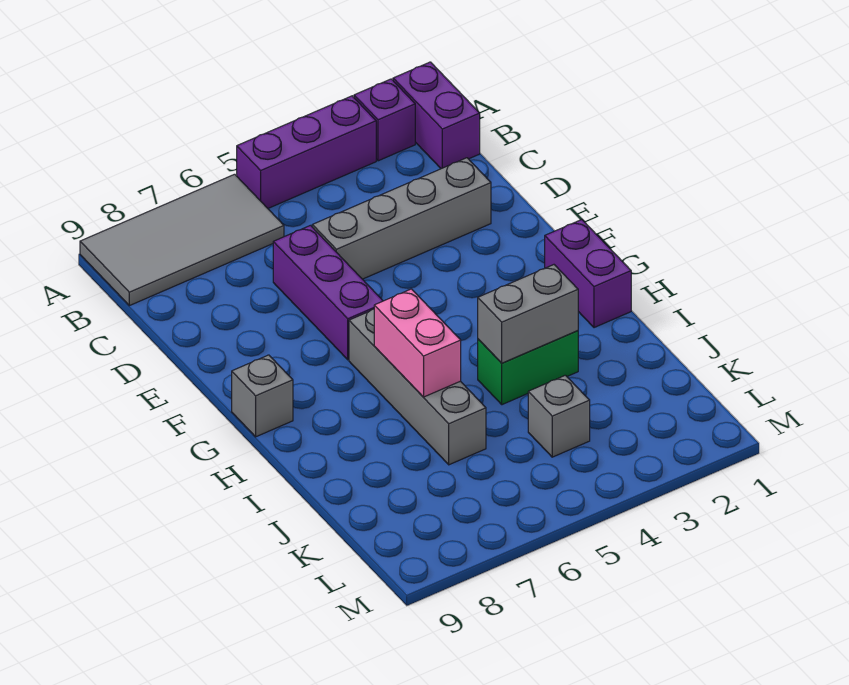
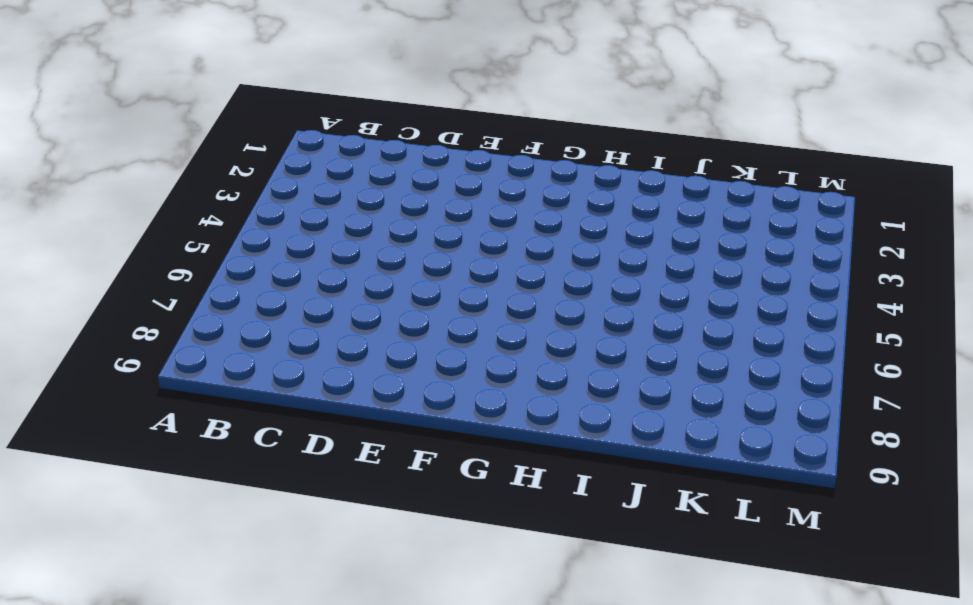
none -> purple brick A1:B1 level 1
none -> purple brick A2 level 1
none -> purple brick A3:A5 level 1

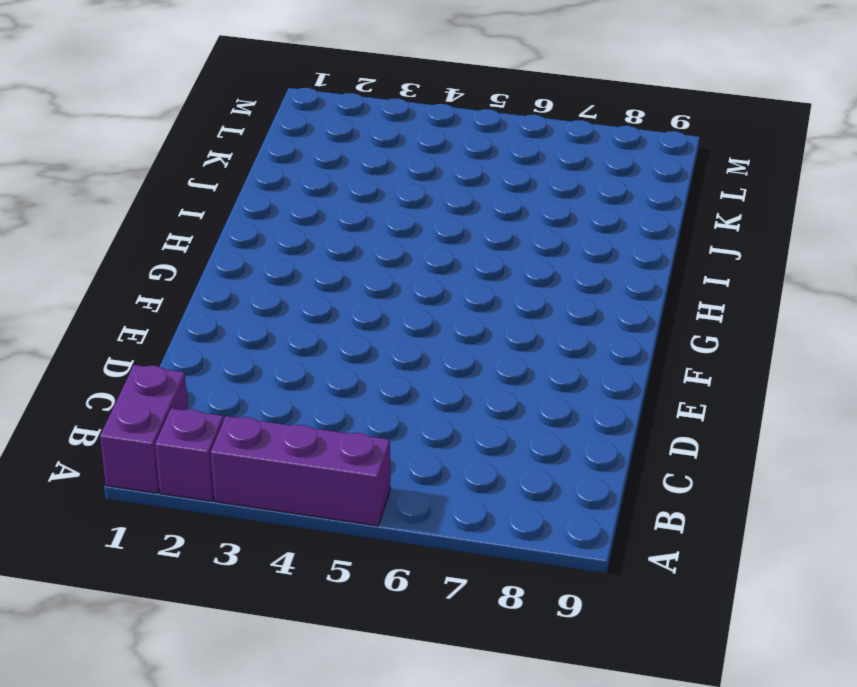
none -> grey tile A6:B9 level 1
none -> grey brick D2:D5 level 1
none -> purple brick D6:F6 level 1

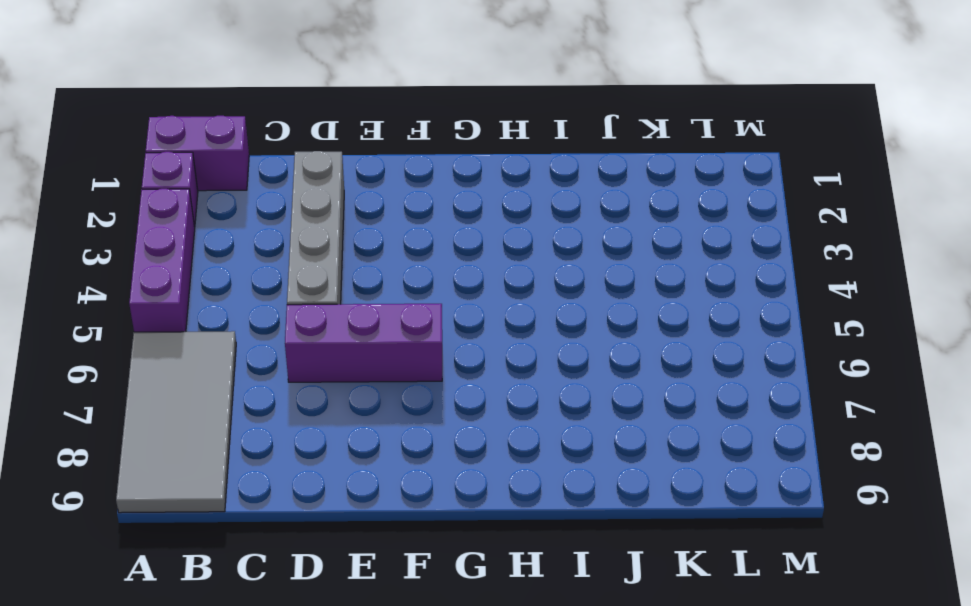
none -> purple brick G1:H1 level 1
none -> grey brick G6:J6 level 1
none -> grey brick G9 level 1

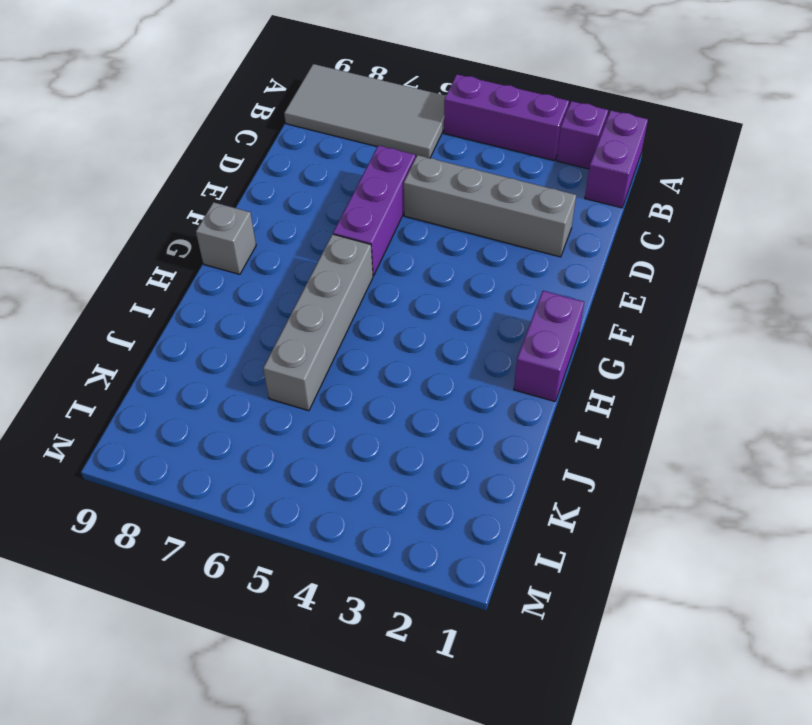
none -> green brick I3:I4 level 1
none -> grey brick K4 level 1
none -> pink brick H6:I6 level 2

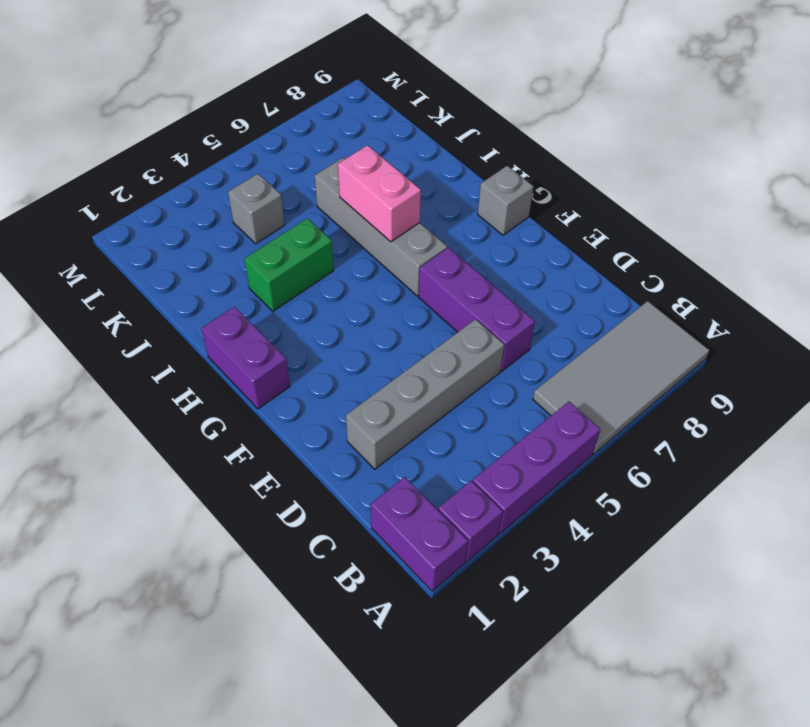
none -> grey brick I3:I4 level 2

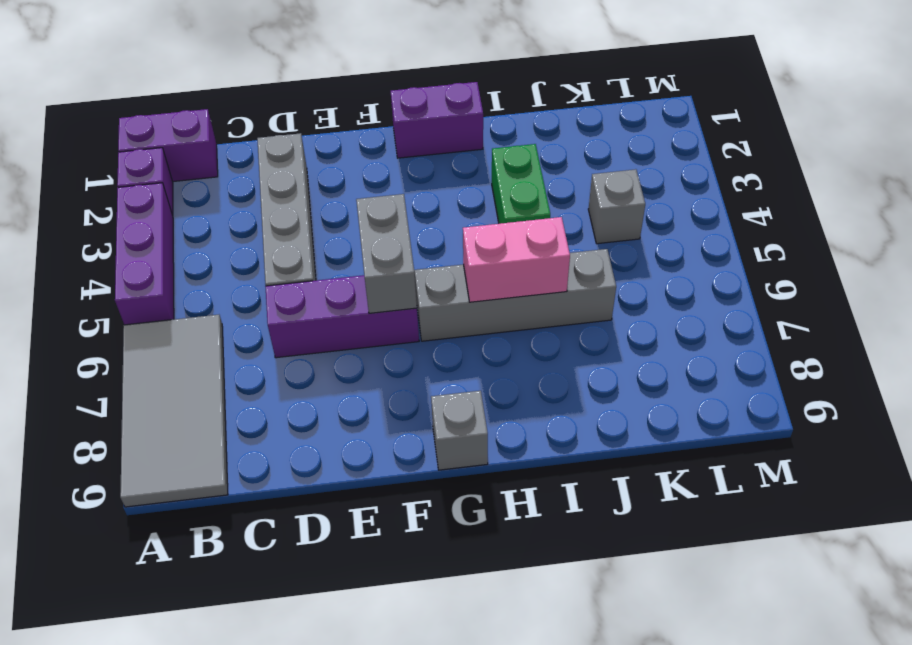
grey brick F5:F6 level 2 -> grey brick I3:I4 level 2

